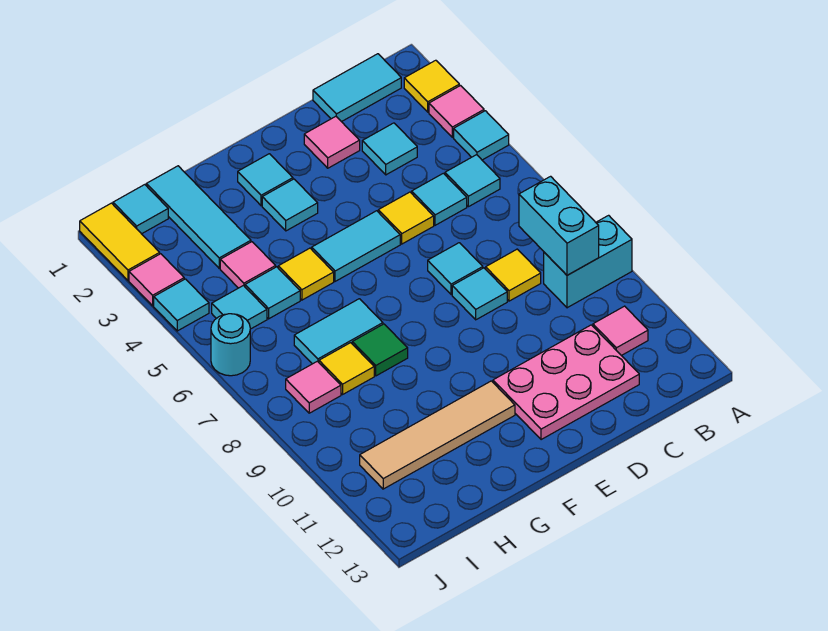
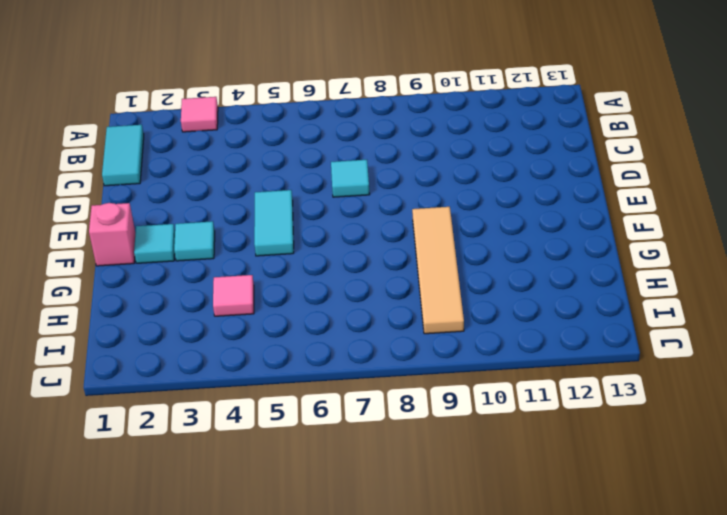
pink brick F1 level 1 -> none
tan tile F9:I9 level 1 -> tan tile F11:I11 level 1
none -> yellow tile A2 level 1
none -> cyan tile A4 level 1
none -> cyan brick A9:B9 level 1
none -> cyan tile B5 level 1

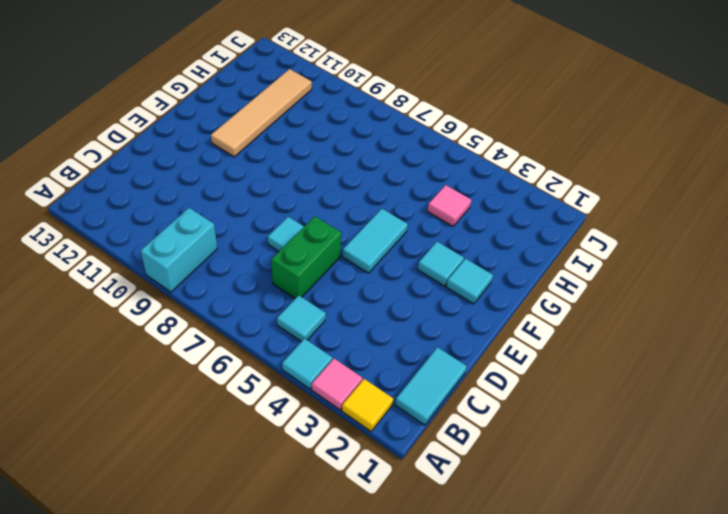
green brick C6:D6 level 1 -> none
none -> pink tile B11 level 1
none -> cyan tile C3 level 1
none -> cyan tile C5 level 1
none -> yellow tile C8 level 1

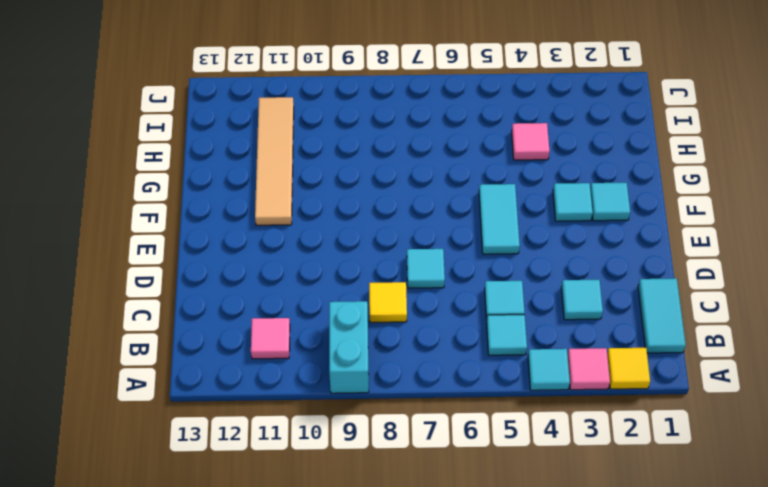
none -> pink plate C11:E12 level 1
none -> pink tile D2 level 1
none -> yellow tile D5 level 1
none -> cyan tile D8 level 1

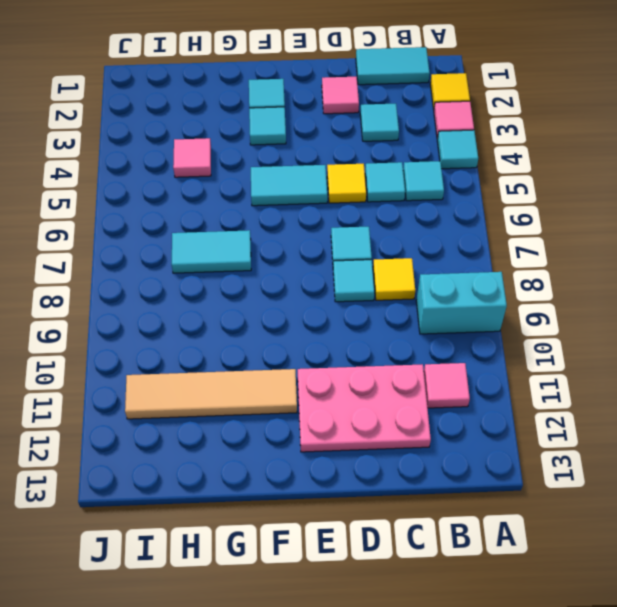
none -> yellow tile G5 level 1
none -> green tile G8 level 1
none -> cyan tile H1:H3 level 1
none -> cyan tile H5 level 1

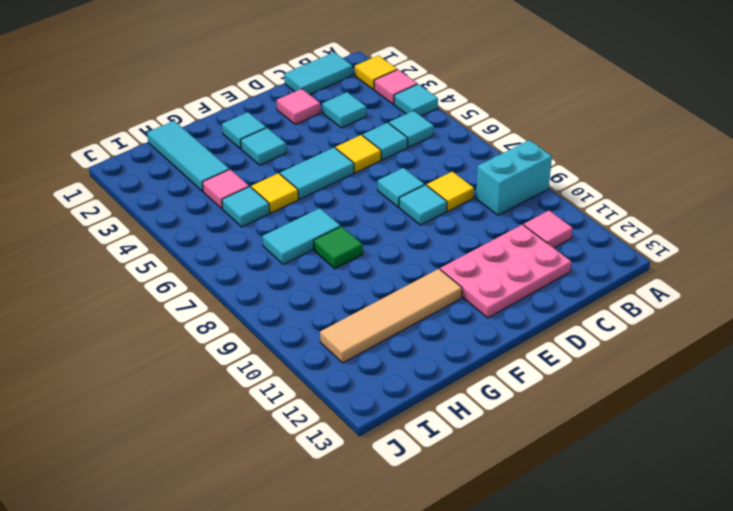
none -> yellow tile H8 level 1
none -> cyan tile I1 level 1
none -> cyan tile I5 level 1
none -> pink tile I8 level 1

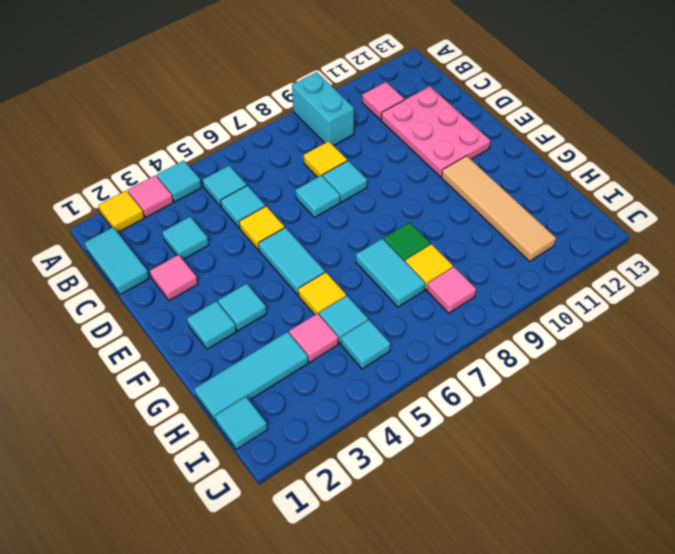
none -> yellow tile J1:J2 level 1
none -> pink tile J3 level 1
none -> cyan tile J4 level 1
none -> cyan round brick J6 level 1

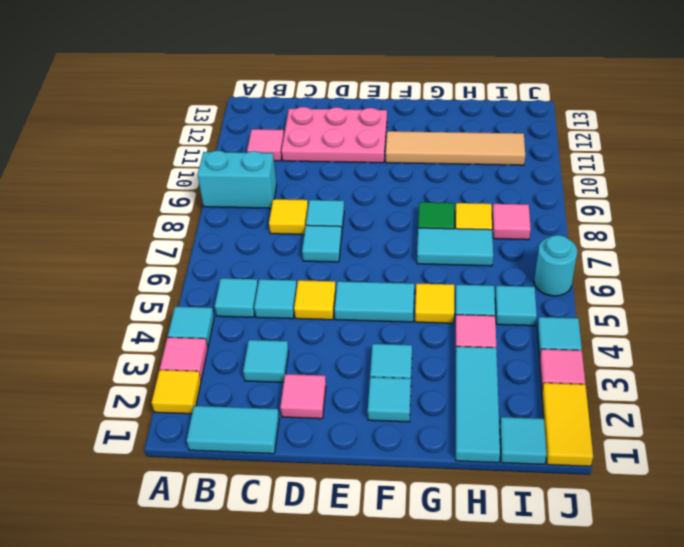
none -> cyan brick B8:B9 level 2

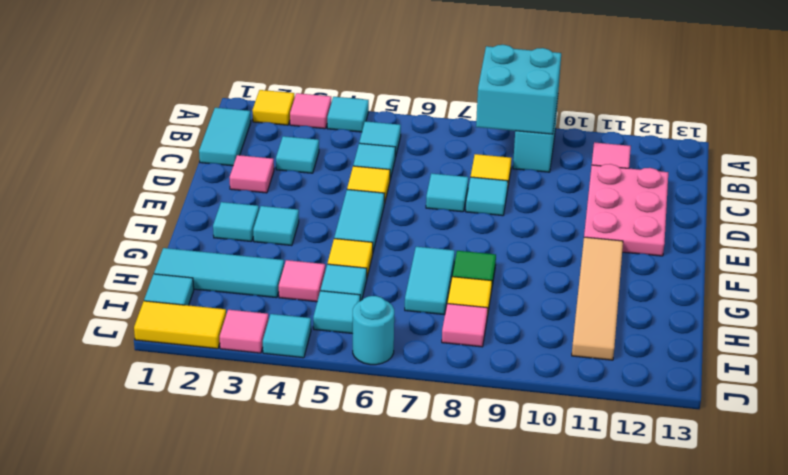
cyan brick A8:B9 level 2 -> cyan brick B8:B9 level 2

